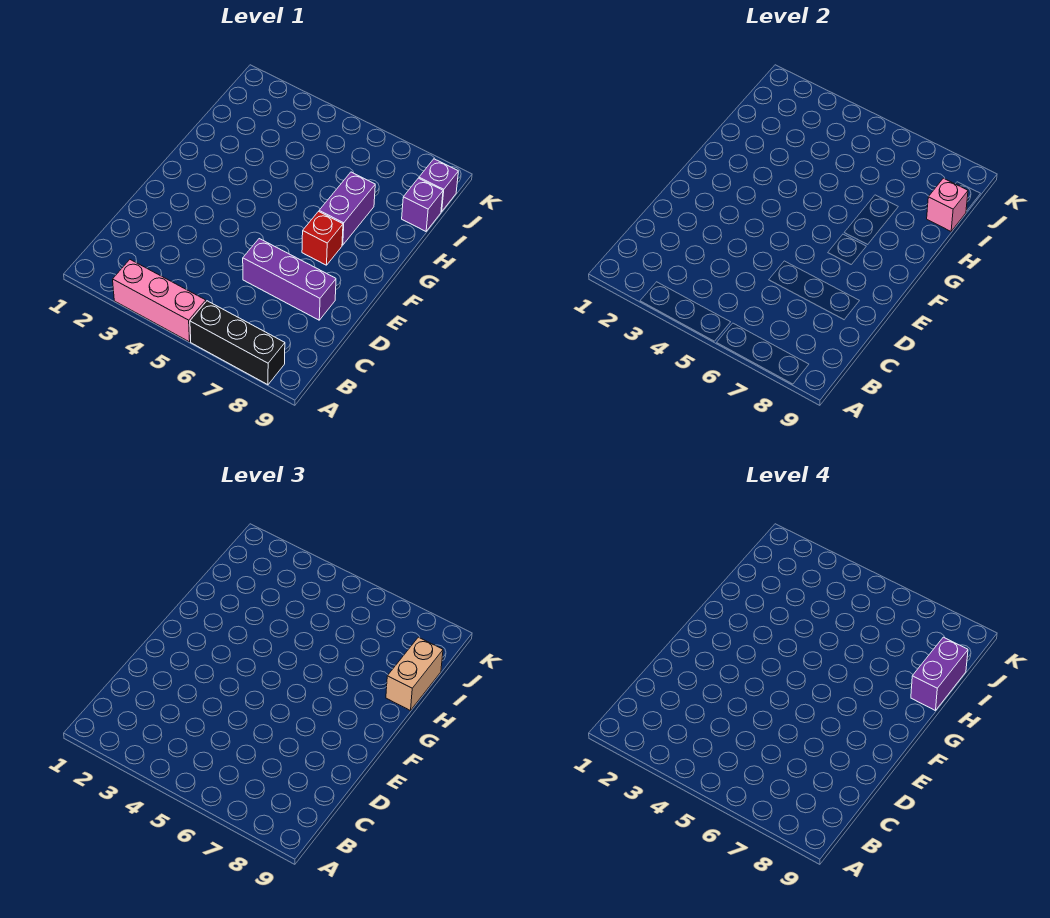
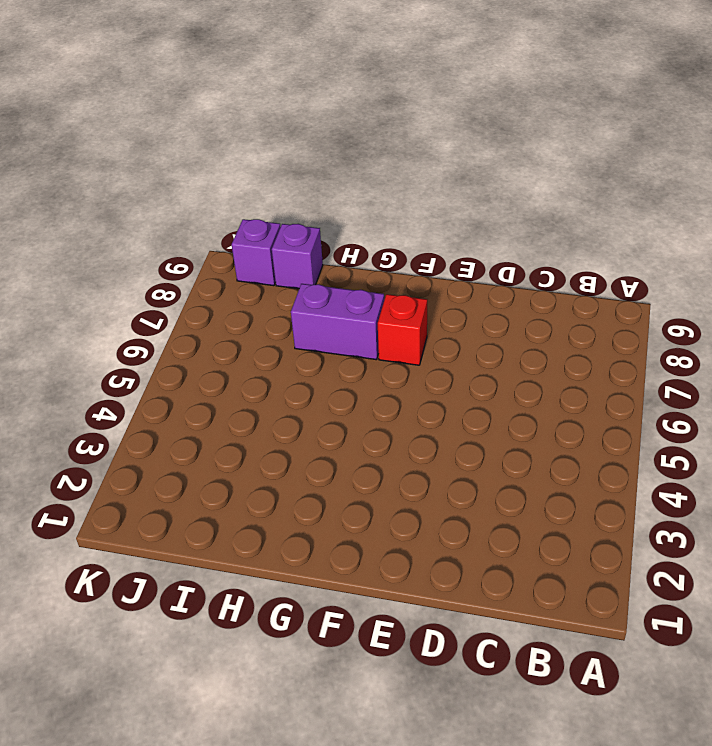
none -> pink brick A3:A5 level 1
none -> black brick A6:A8 level 1

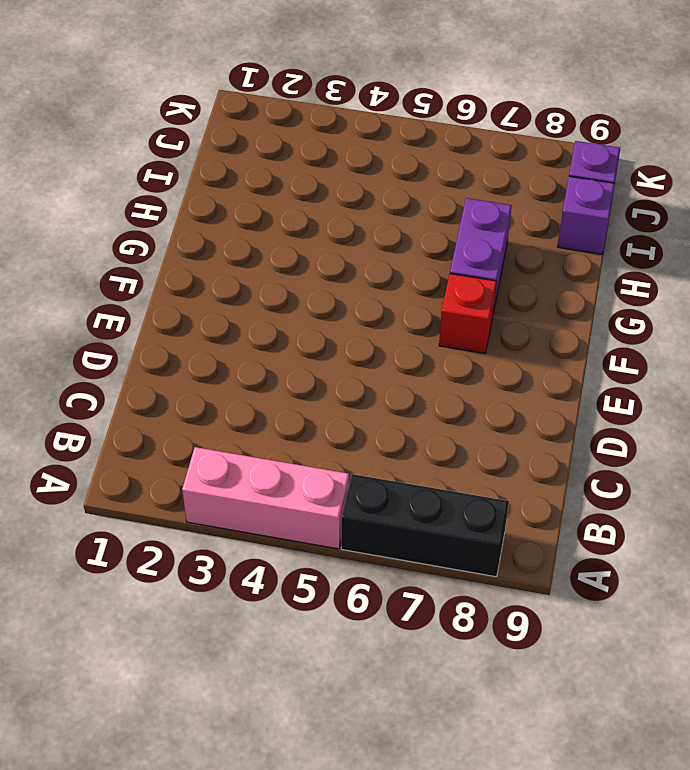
none -> purple brick D6:D8 level 1
none -> pink brick I9 level 2

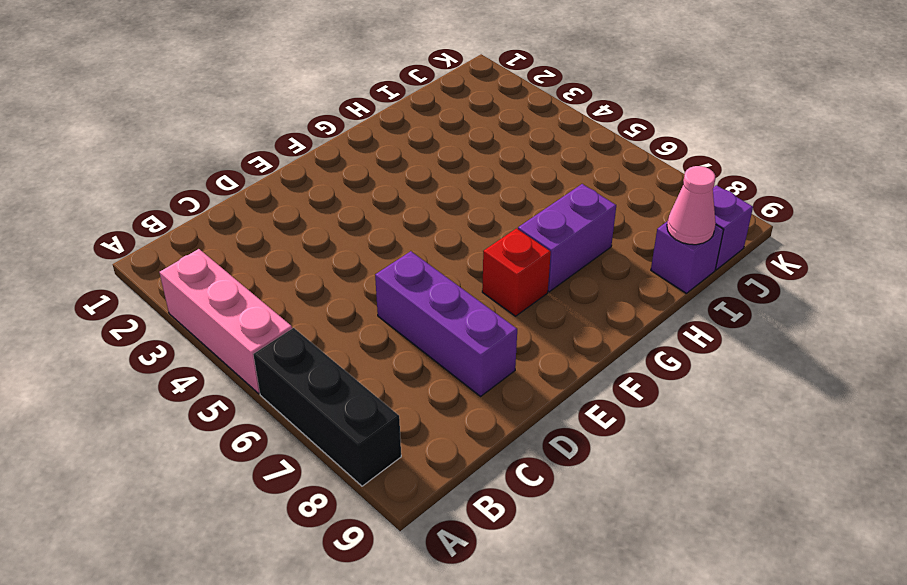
pink cone I9 level 2 -> pink brick I9 level 2
none -> tan brick H9:I9 level 3
none -> purple brick H9:I9 level 4

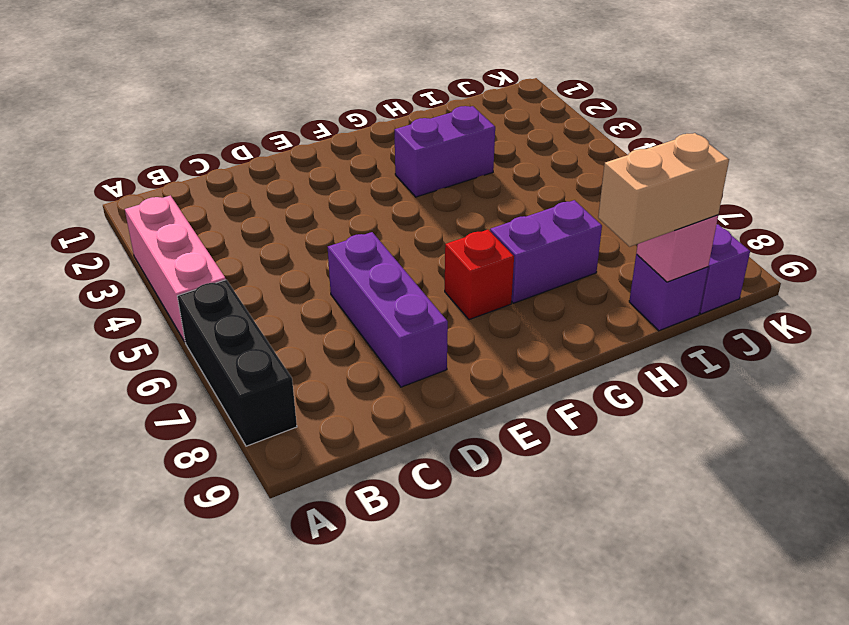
purple brick G3:H3 level 1 -> purple brick H9:I9 level 4

